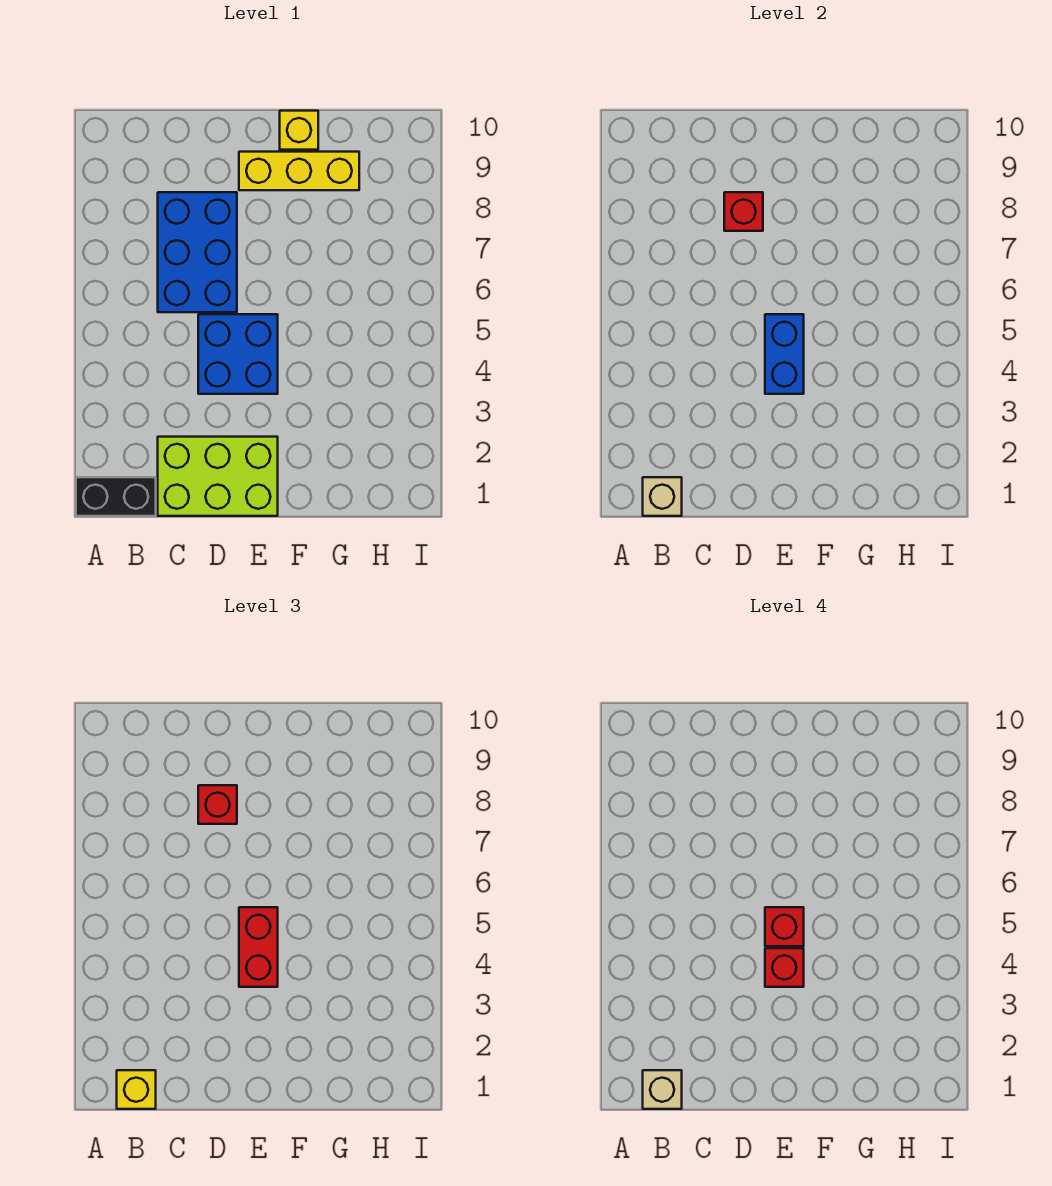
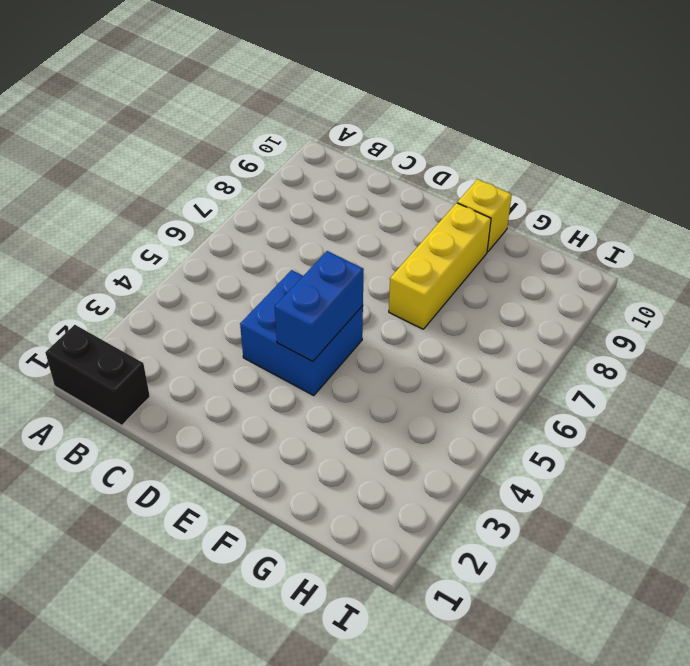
yellow brick F7:F9 level 1 -> yellow brick E9:G9 level 1
none -> lime brick C1:E2 level 1
none -> blue brick C6:D8 level 1
none -> tan brick B1 level 2

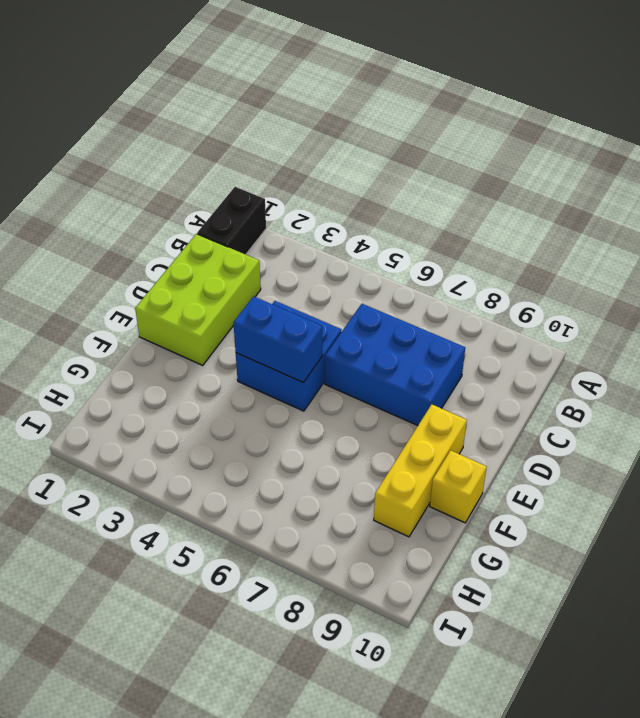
none -> tan brick B1 level 2
none -> red brick D8 level 2
none -> yellow brick B1 level 3

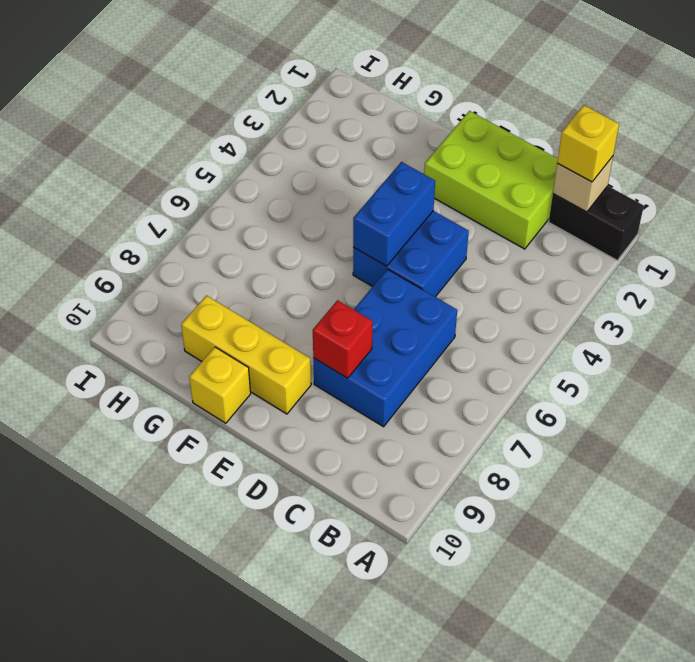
none -> red brick D8 level 3
none -> red brick E4:E5 level 3
none -> tan brick B1 level 4

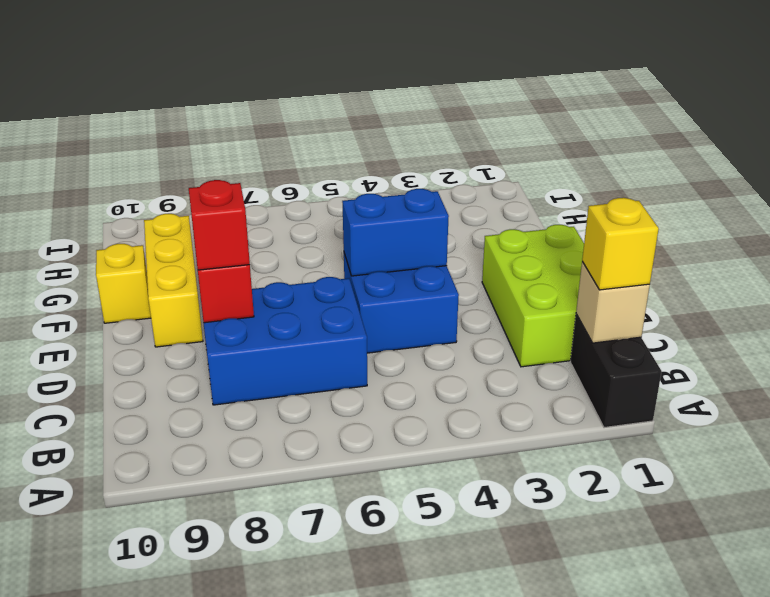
none -> red brick E4:E5 level 3
none -> tan brick B1 level 4
none -> red brick E4 level 4

